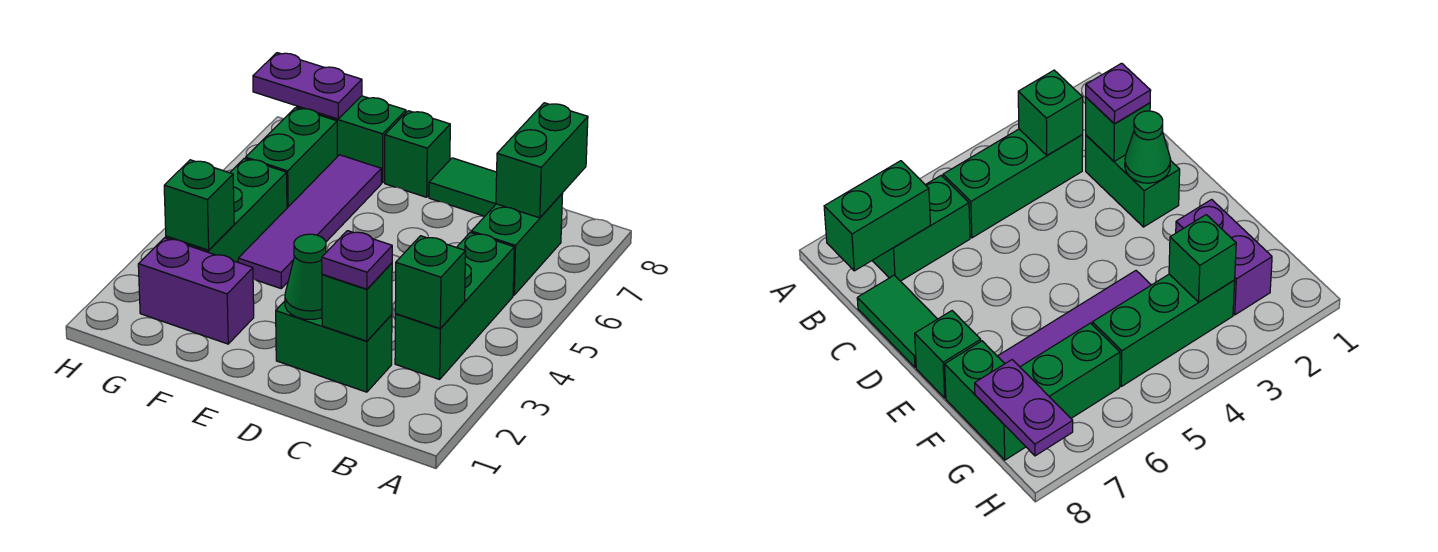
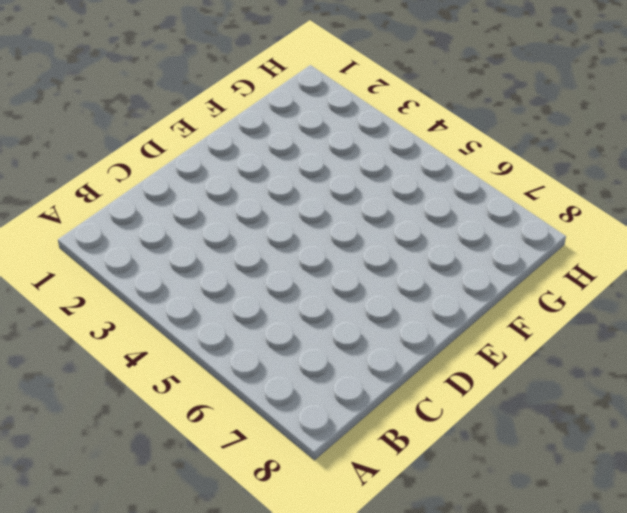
none -> green brick B3:B5 level 1
none -> green brick B6:B7 level 1
none -> green brick C2:D2 level 1

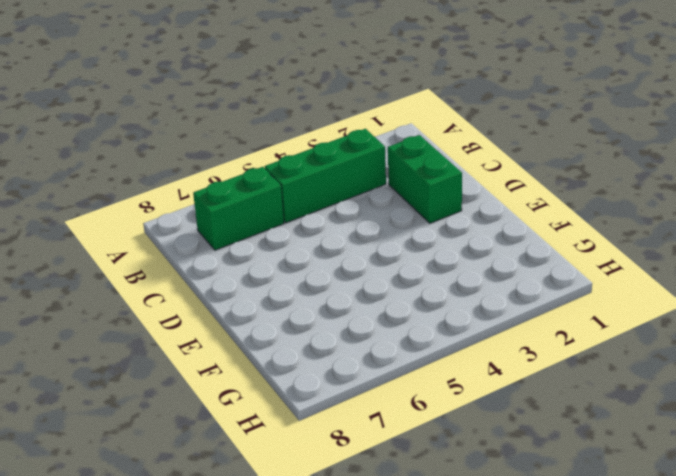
none -> green tile C8:D8 level 1
none -> green brick E8 level 1
none -> purple brick F2:G2 level 1

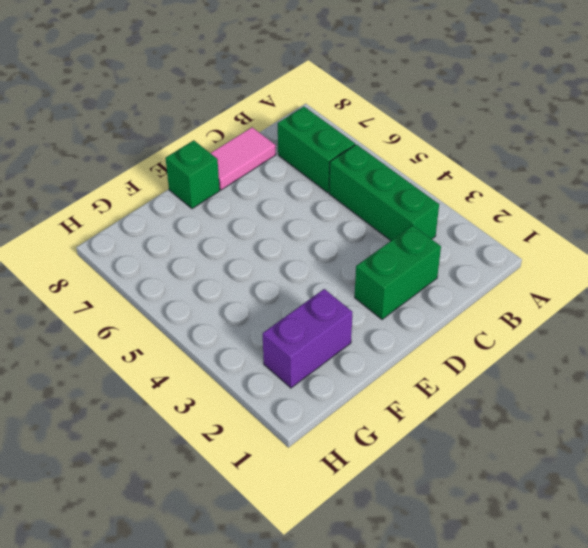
pink tile C8:D8 level 1 -> green tile C8:D8 level 1
none -> purple tile F4:F7 level 1
none -> green brick F8:G8 level 1
none -> green brick G3:G5 level 1

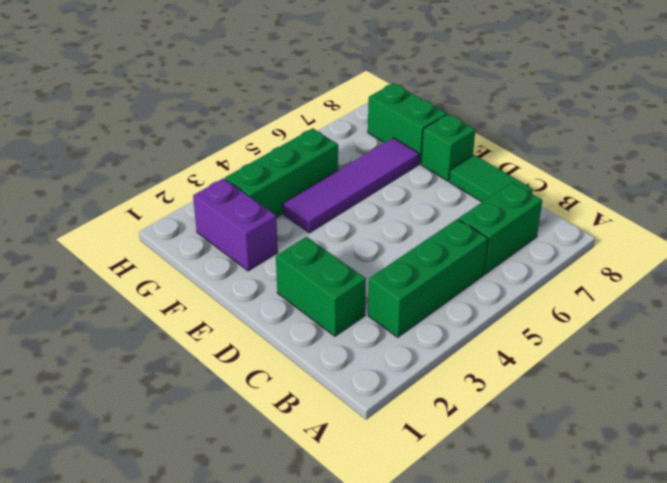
none -> green brick G6:G7 level 1
none -> green brick B3 level 2
none -> green brick B7:B8 level 2

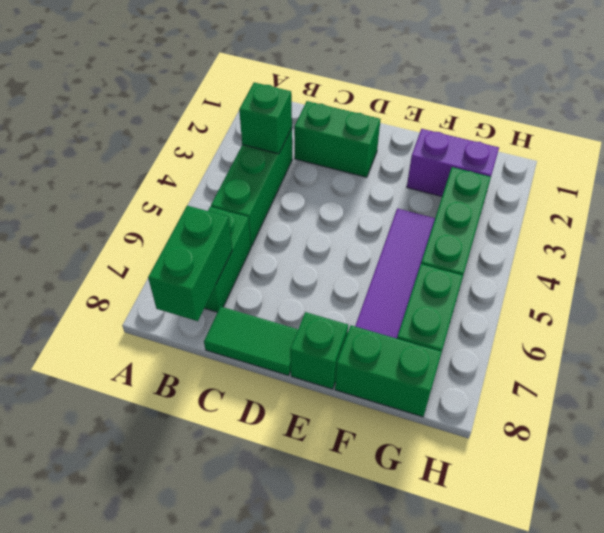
none -> green brick C2 level 2
none -> green cone D2 level 2
none -> green brick G3 level 2

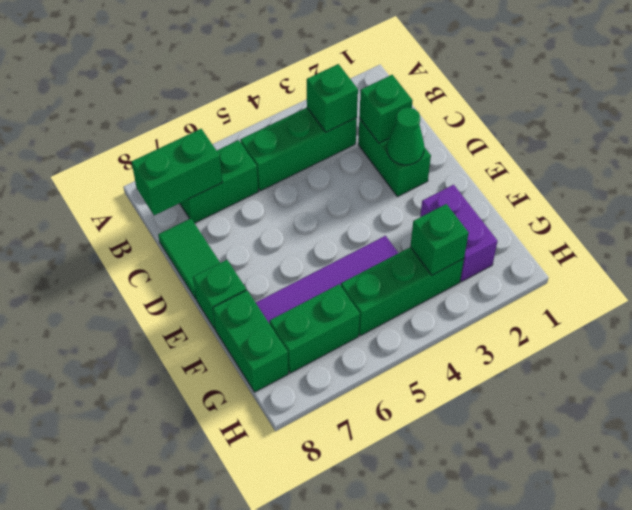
none -> purple plate G8:H8 level 2
none -> purple plate C2 level 3

